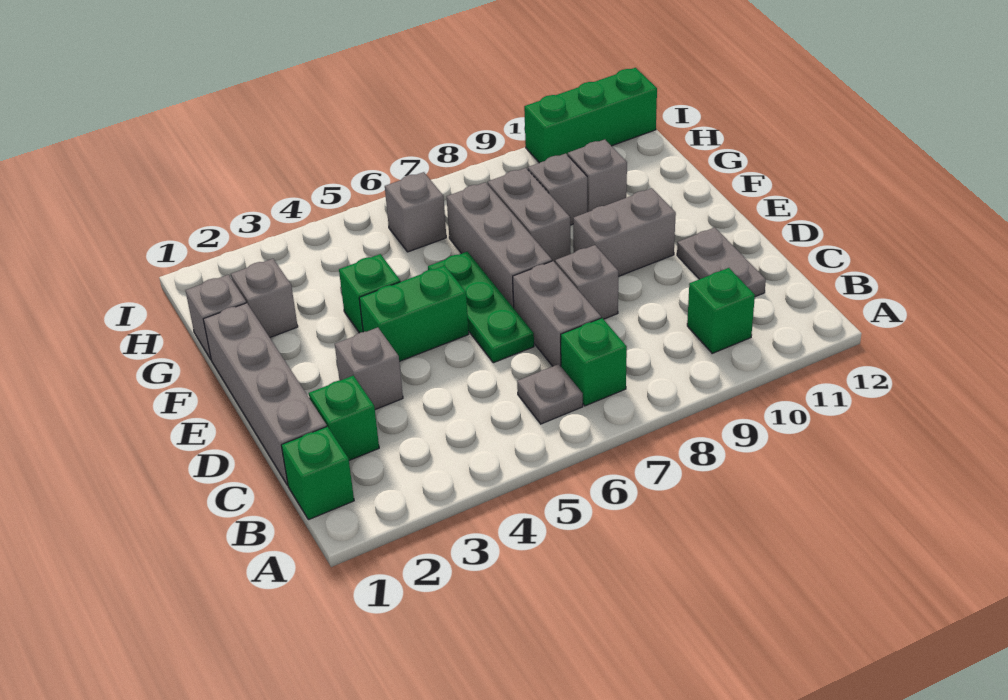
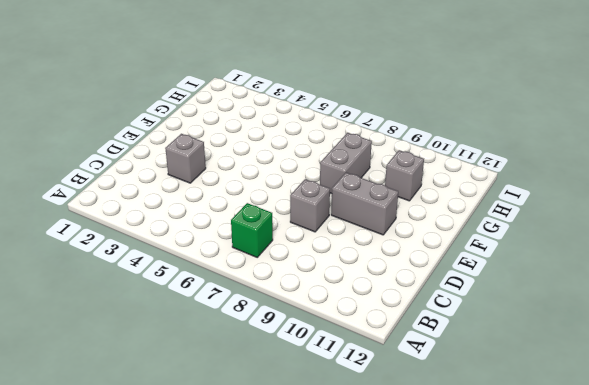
none -> green brick B1 level 1
none -> grey plate B6 level 1
none -> green brick B10 level 1

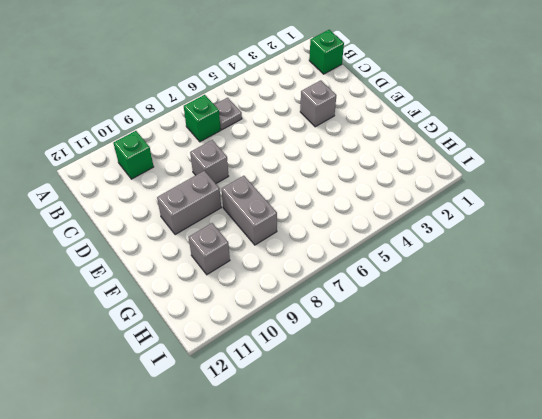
none -> grey brick C1:F1 level 1
none -> green brick C2 level 1
none -> grey brick C7:D7 level 1

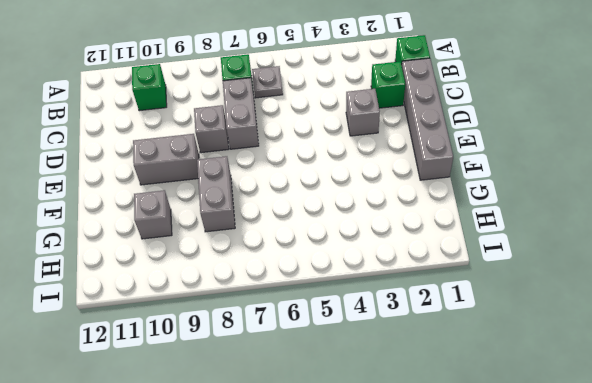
none -> grey plate C11:D11 level 1
none -> green plate D6:F6 level 1
none -> green brick E4:E5 level 1

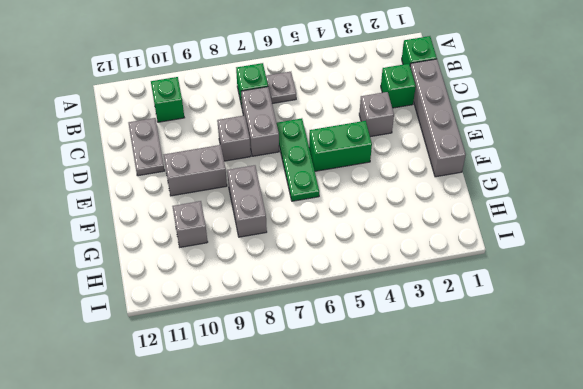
none -> grey brick E7:G7 level 1
none -> green brick F4 level 1
none -> grey brick G1 level 1

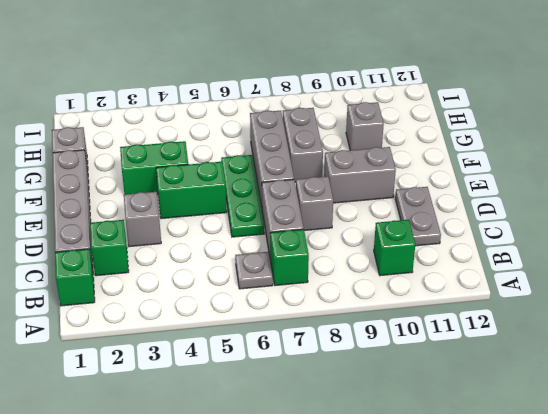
green brick F3:F4 level 1 -> green brick F4 level 1
none -> grey brick G2 level 1
none -> grey brick G9 level 1
none -> grey brick H6 level 1

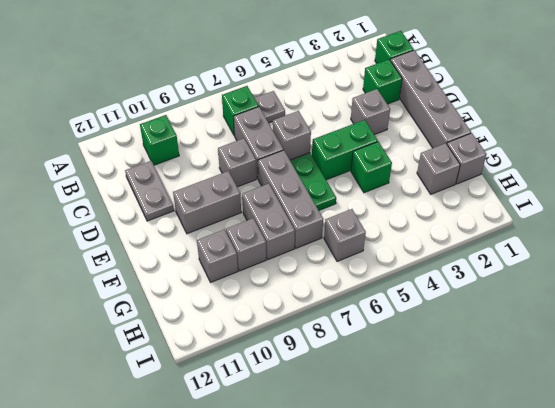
grey brick D6 level 2 -> none
none -> green brick I10:I12 level 1

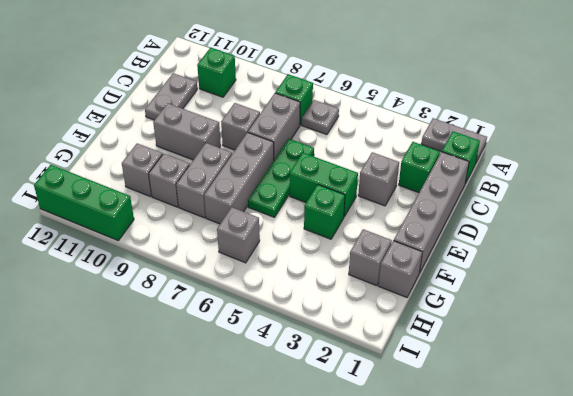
grey plate A1:A2 level 1 -> none

